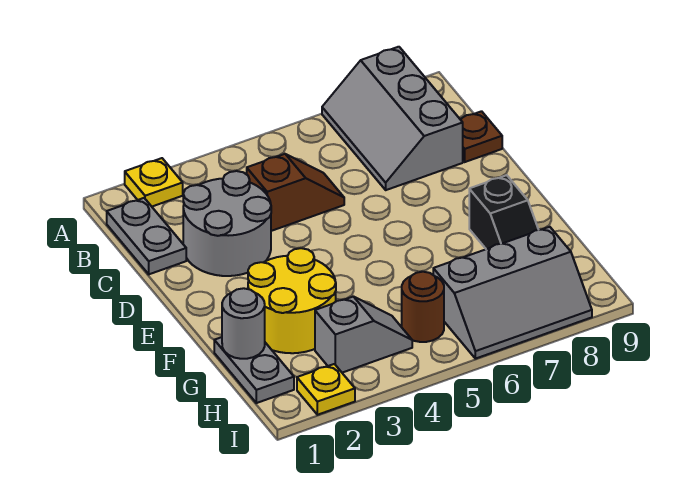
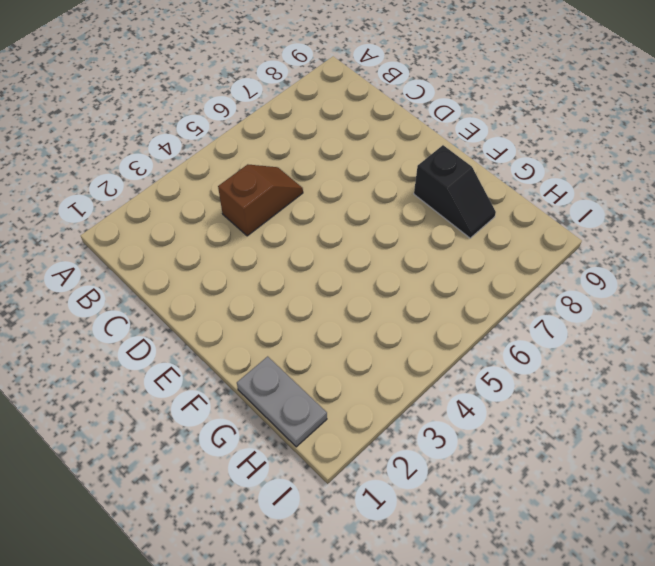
none -> yellow plate A2 level 1
none -> grey slope A7:C8 level 1 top 8
none -> grey plate B1:C1 level 1

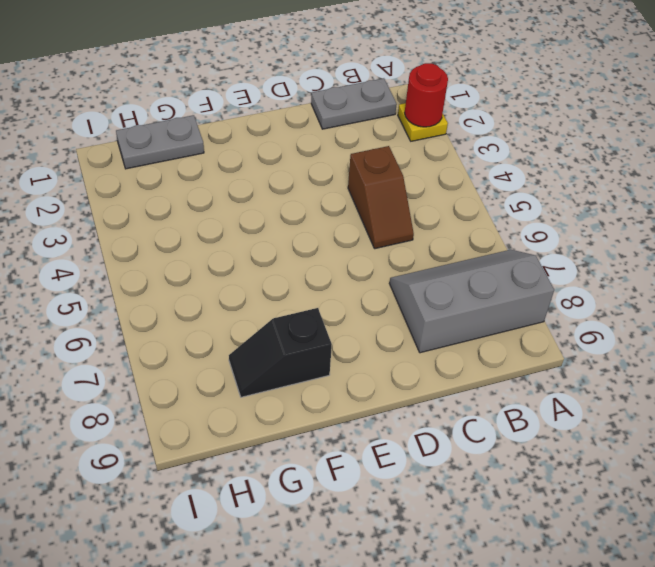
red round brick A2 level 2 -> none
none -> grey round brick C2:D3 level 1
none -> brown plate C9 level 1
none -> yellow round brick F2:G3 level 1

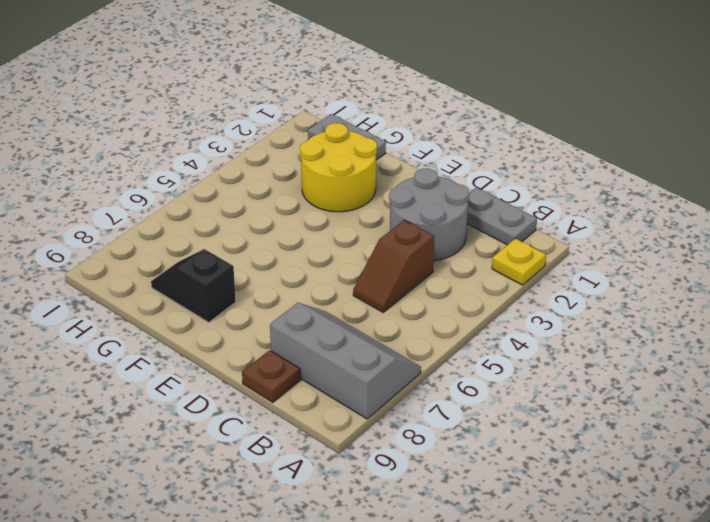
none -> grey slope H3:H4 level 1 top 3
none -> brown round brick H5 level 1
none -> grey slope H6:I8 level 1 top H

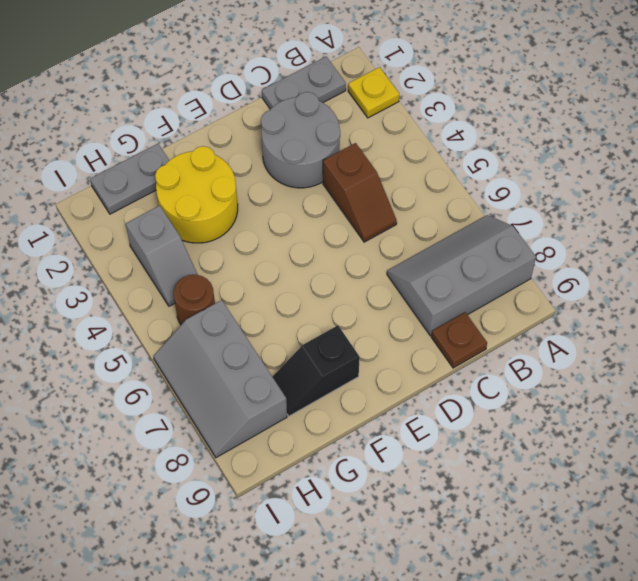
none -> yellow plate I2 level 1
none -> grey round brick G1 level 2

